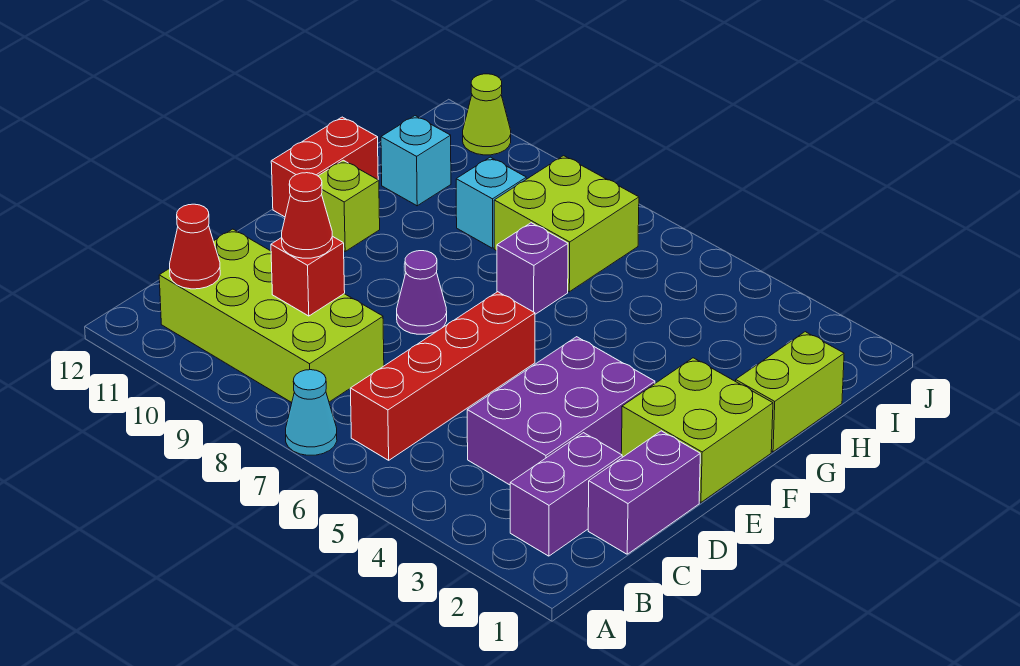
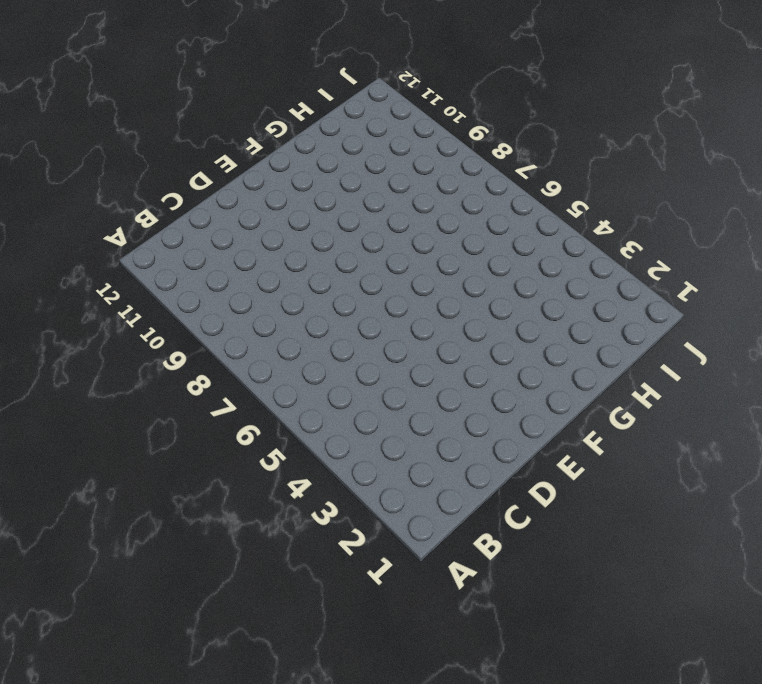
none -> cyan cone A7 level 1
none -> purple brick B2:C2 level 1
none -> red brick B6:E6 level 1

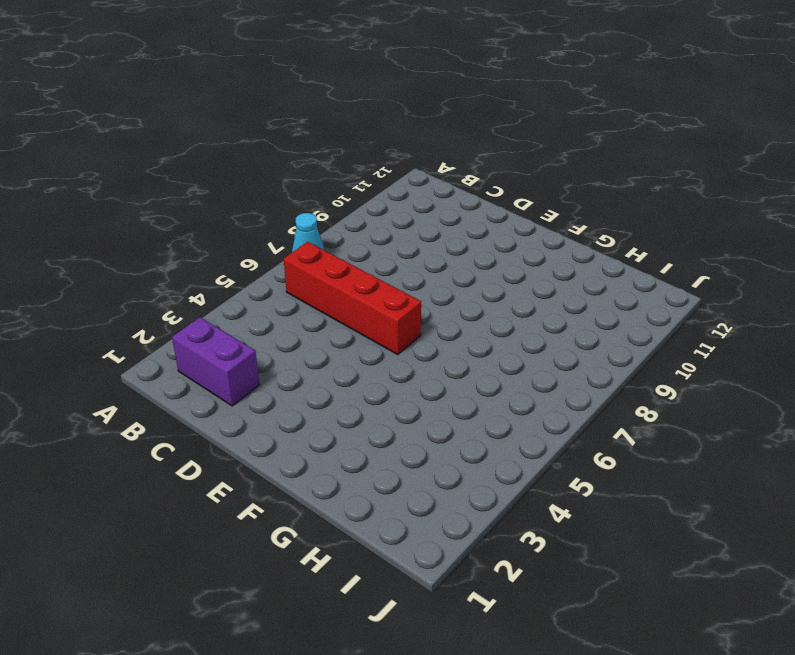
none -> lime brick B8:C11 level 1
none -> purple brick C1:D1 level 1
none -> purple brick C3:E4 level 1

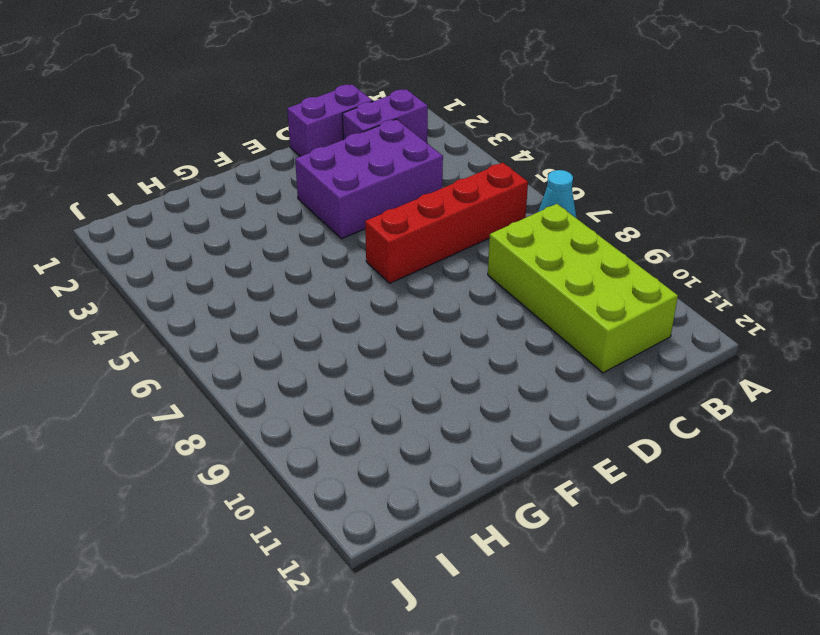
none -> lime brick E1:F2 level 1
none -> purple cone E8 level 1
none -> lime brick F11 level 1

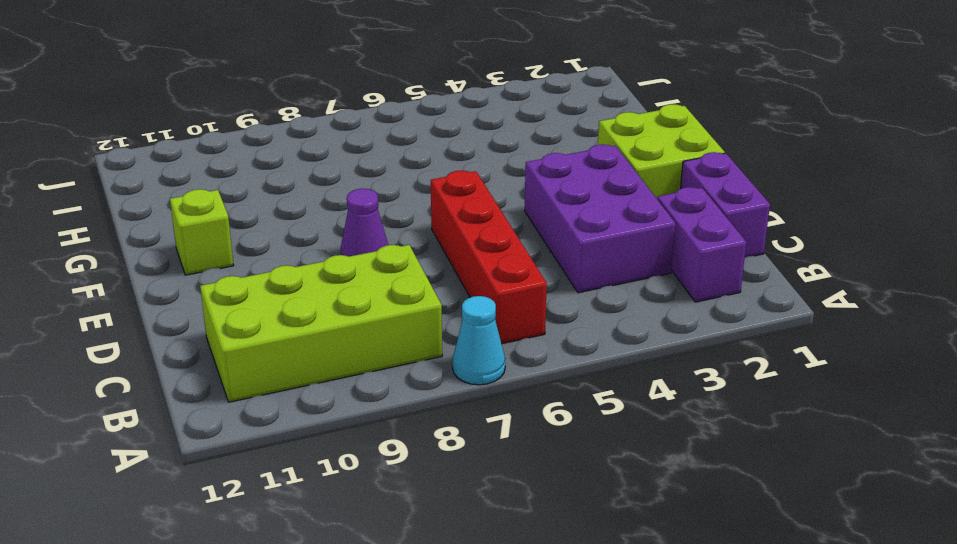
none -> red brick F12:G12 level 1
none -> lime brick G1:H1 level 1
none -> purple brick G7 level 1

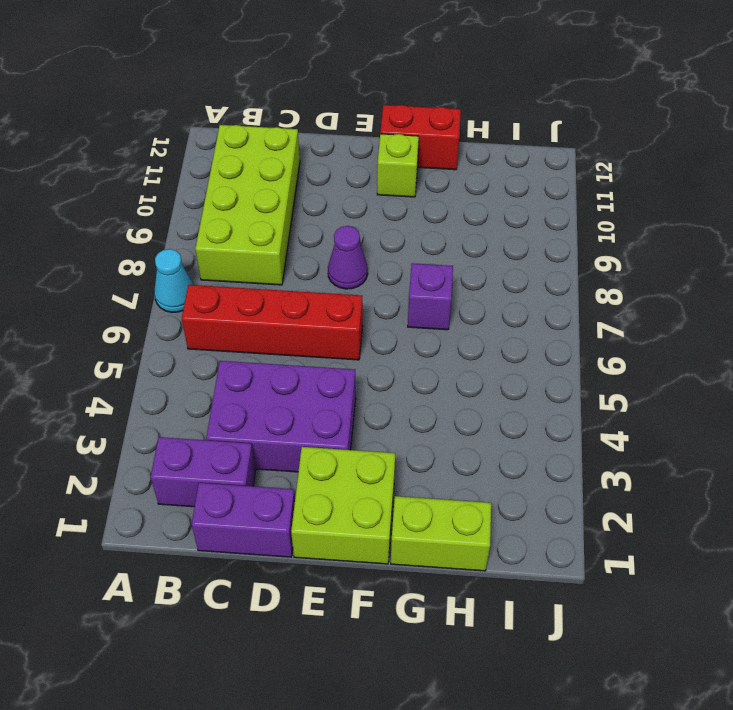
none -> lime brick H7:I8 level 1
none -> cyan brick H9 level 1
none -> cyan brick H11 level 1

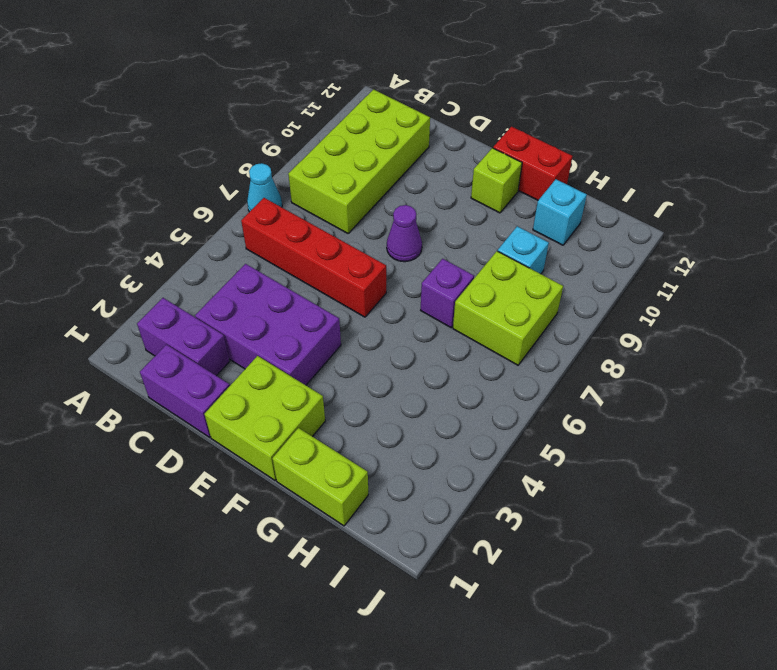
none -> lime cone J11 level 1
none -> red cone B11 level 2
none -> red brick C9 level 2

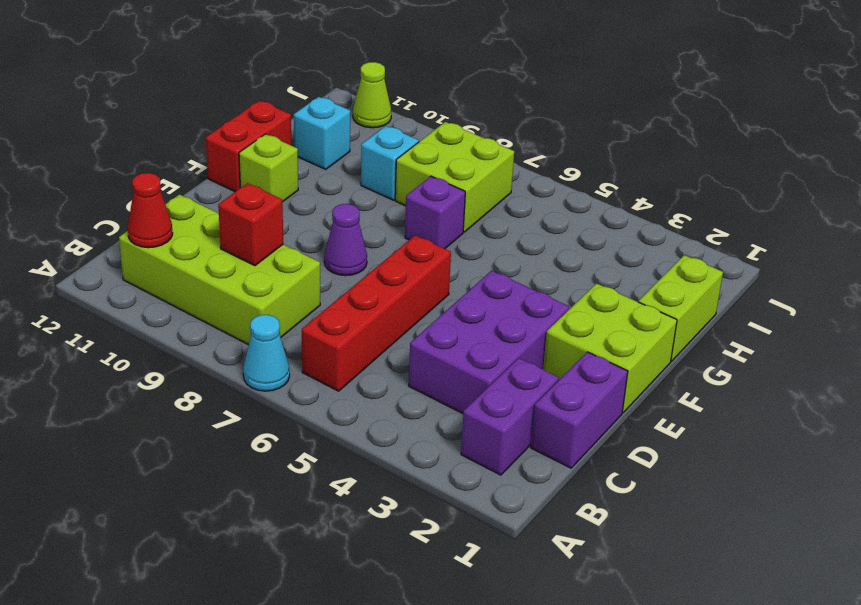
none -> red cone C9 level 3

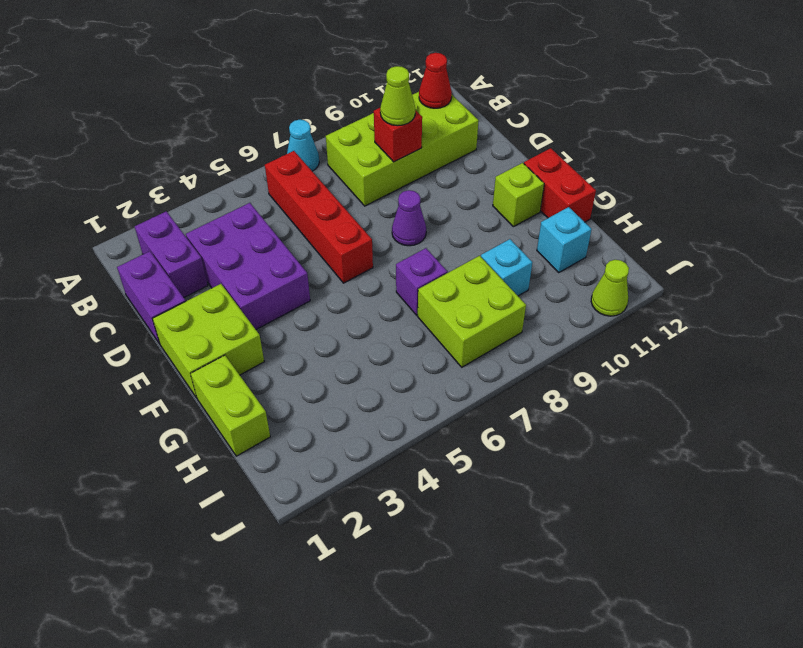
lime cone C9 level 3 -> red cone C9 level 3

